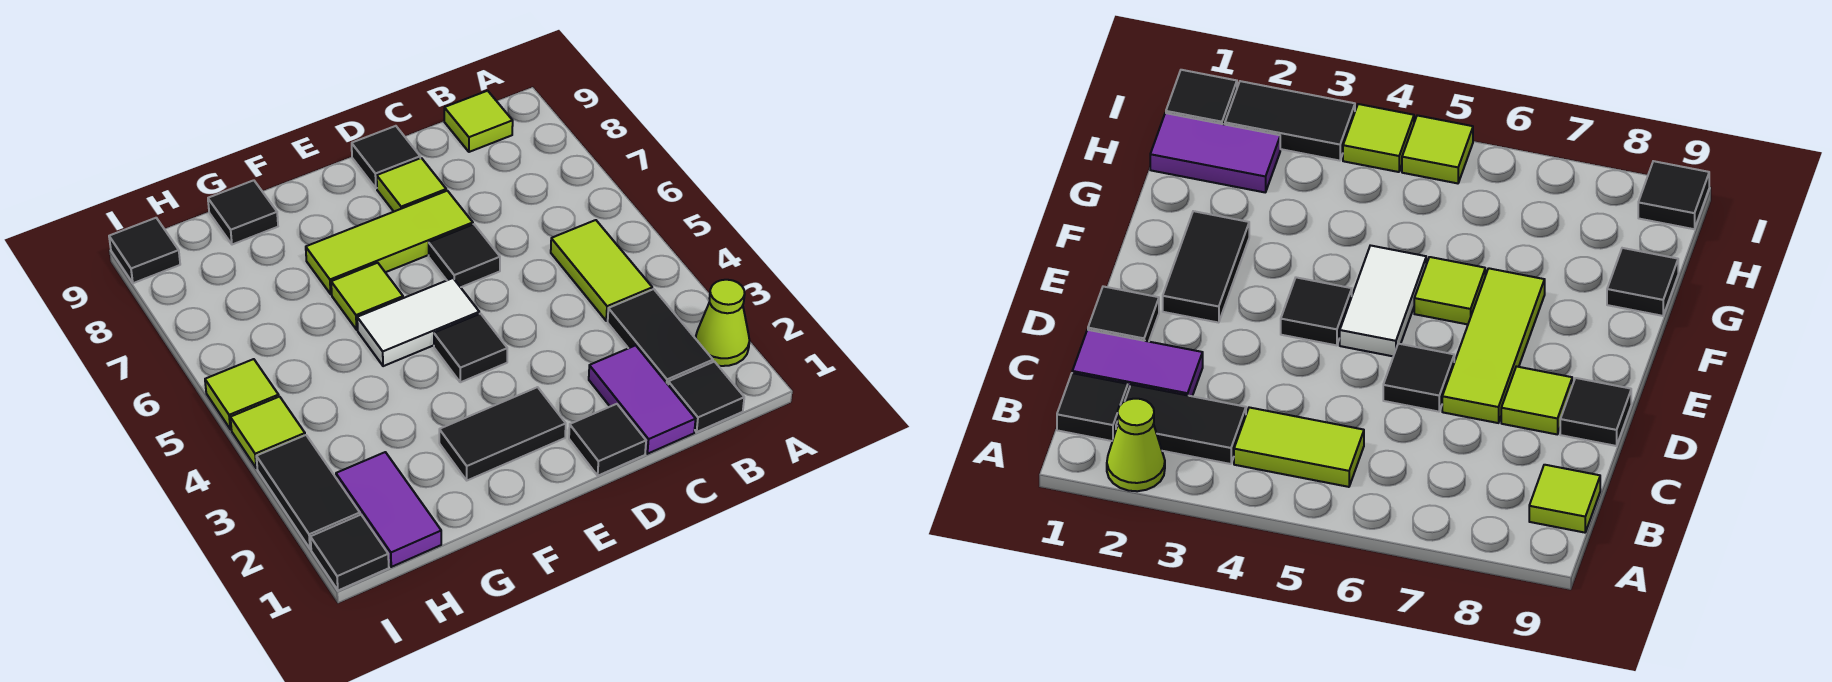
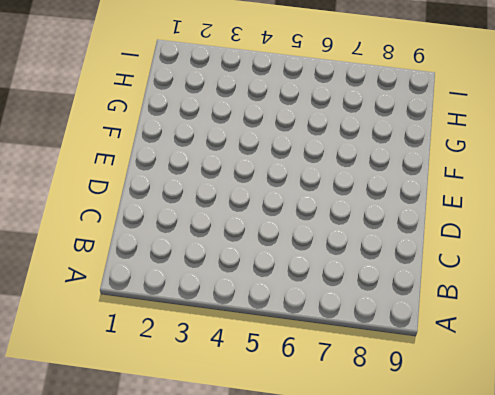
none -> lime cone A2 level 1
none -> black tile B1 level 1
none -> black tile B2:B3 level 1

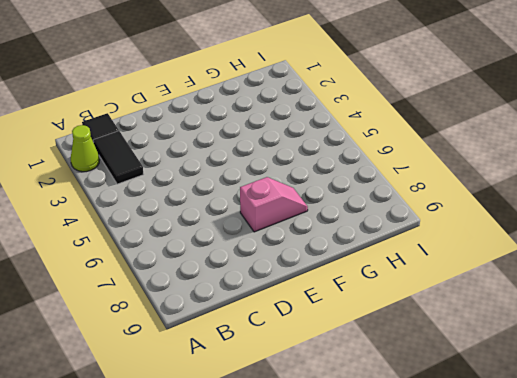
pink slope E7:F7 level 1 top E -> lime tile D7:F7 level 1
none -> lime tile B4:B5 level 1
none -> lime tile B9 level 1
none -> purple tile C1:C2 level 1

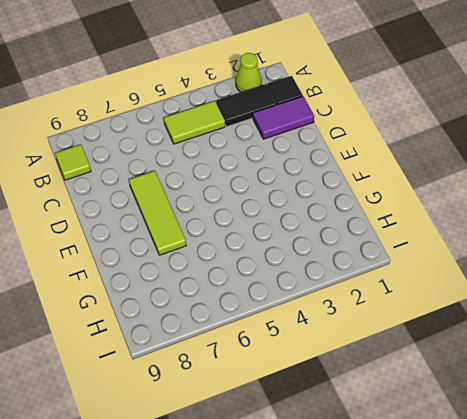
none -> black tile D1 level 1
none -> black tile D6 level 1
none -> lime tile D8 level 1

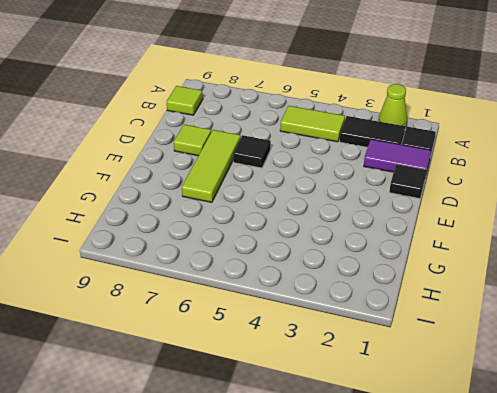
none -> black tile D9 level 1
none -> black tile E2:F2 level 1
none -> black tile E4 level 1

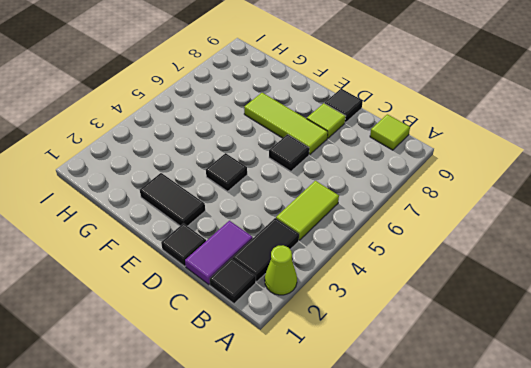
none -> white tile E5:F5 level 1
none -> lime tile F6 level 1
none -> black tile G9 level 1

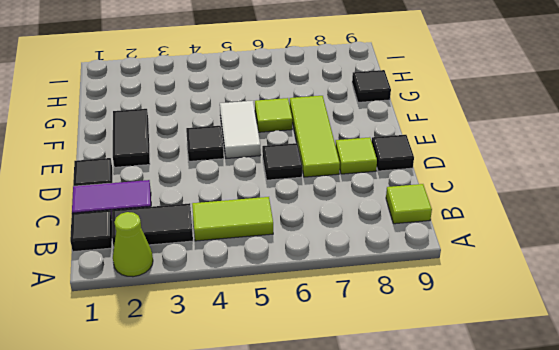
none -> purple tile H1:H2 level 1
none -> black tile I1 level 1
none -> black tile I2:I3 level 1

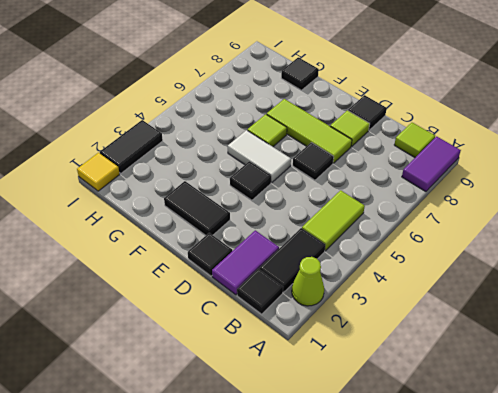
purple tile A8:A9 level 1 -> purple tile H1:H2 level 1
yellow tile I1 level 1 -> black tile I1 level 1
none -> lime tile I4 level 1
none -> lime tile I5 level 1
none -> black tile I9 level 1

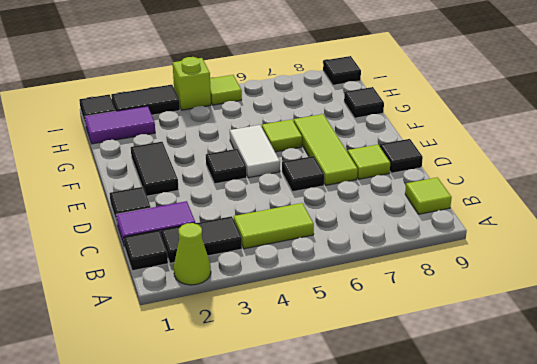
lime brick I4 level 1 -> lime tile I4 level 1

